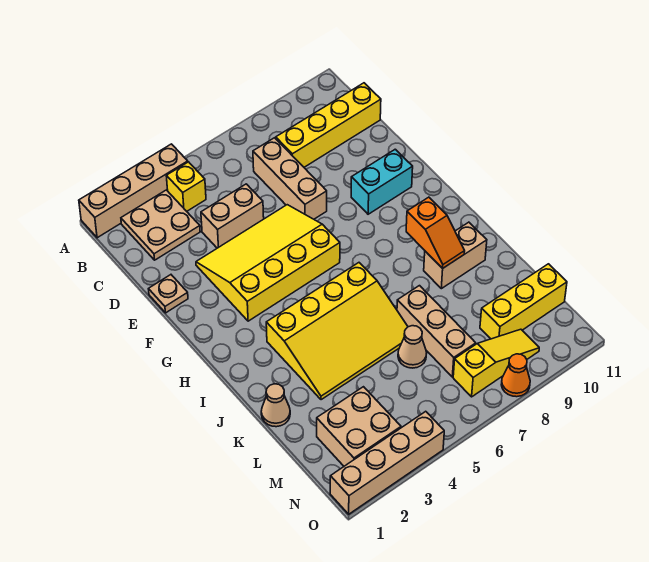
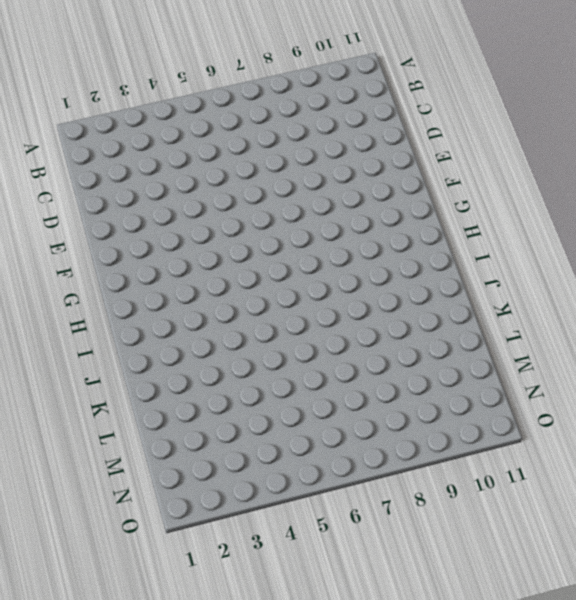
none -> tan brick A1:A4 level 1
none -> tan plate B2:C3 level 1
none -> yellow brick B4 level 1

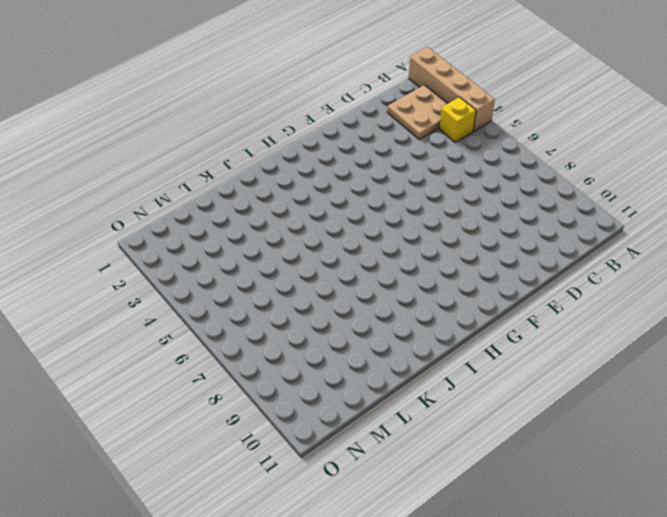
none -> tan brick C7:E7 level 1
none -> yellow brick C8:C11 level 1
none -> tan brick D4:D5 level 1

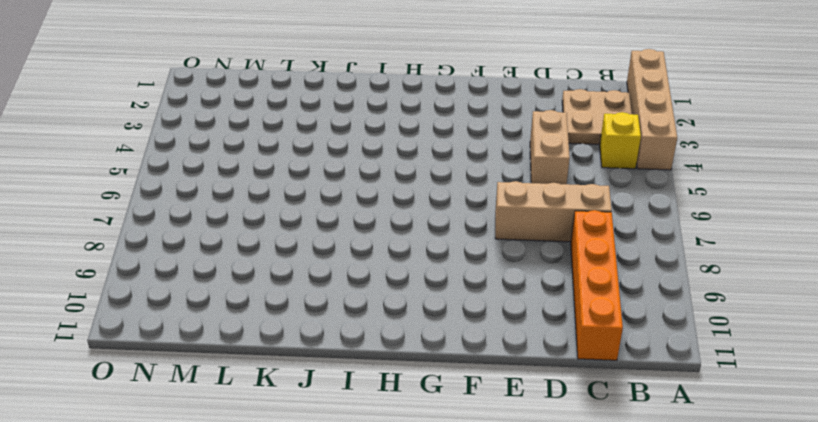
orange brick C8:C11 level 1 -> yellow brick C8:C11 level 1
none -> tan plate E1 level 1
none -> yellow slope E3:G6 level 1 top G
none -> cyan brick F9:F10 level 1

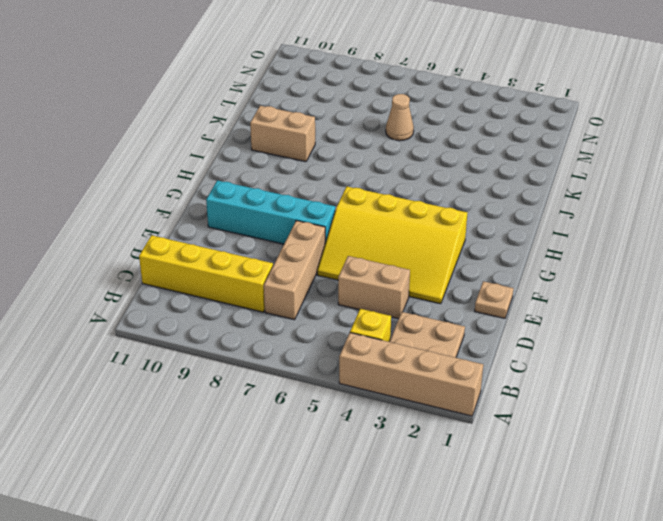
cyan brick F7:F10 level 1 -> cyan brick F9:F10 level 1
none -> yellow slope I3:K6 level 1 top I
none -> tan cone K1 level 1
none -> tan brick K7:M7 level 1

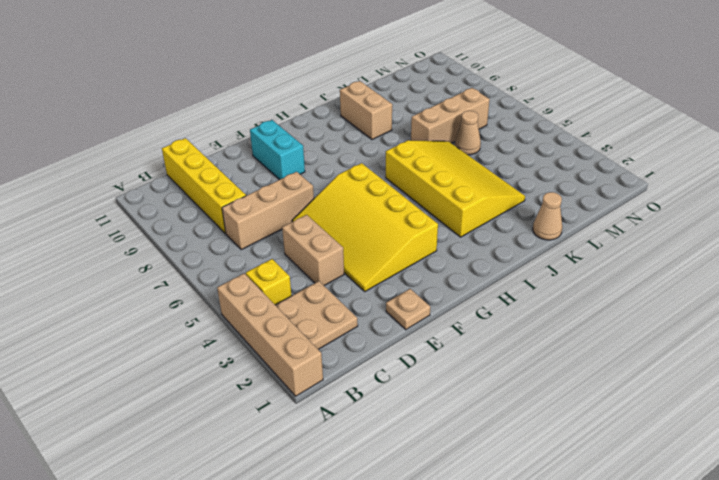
none -> tan brick M2:N3 level 1
none -> yellow brick M9:M11 level 1
none -> yellow slope N7:N9 level 1 top 7

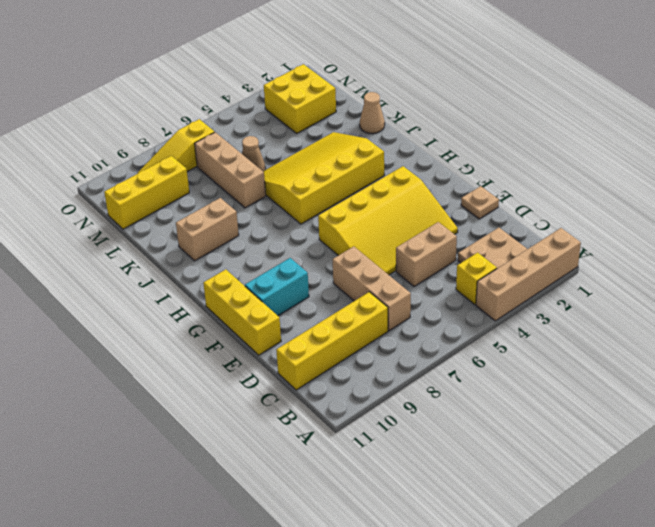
yellow brick E11:G11 level 1 -> none
yellow brick M2:N3 level 1 -> tan brick M2:N3 level 1
none -> tan brick O1:O4 level 1
none -> orange cone O8 level 1
none -> orange slope I9:J9 level 2 top I

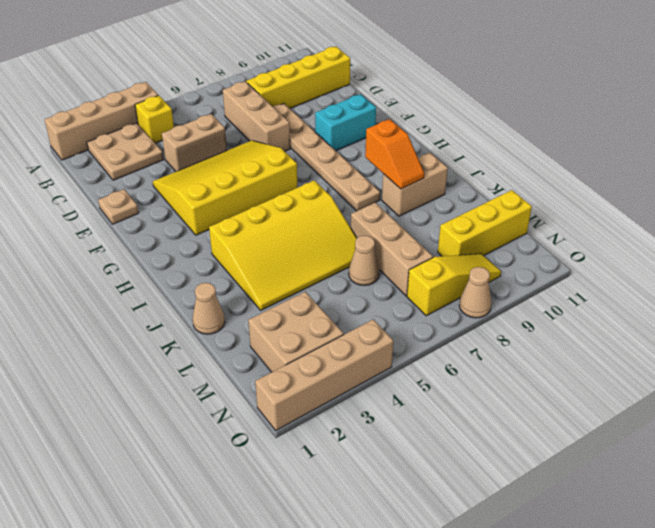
tan plate D8:I8 level 1 -> none
tan cone O8 level 1 -> orange cone O8 level 1

